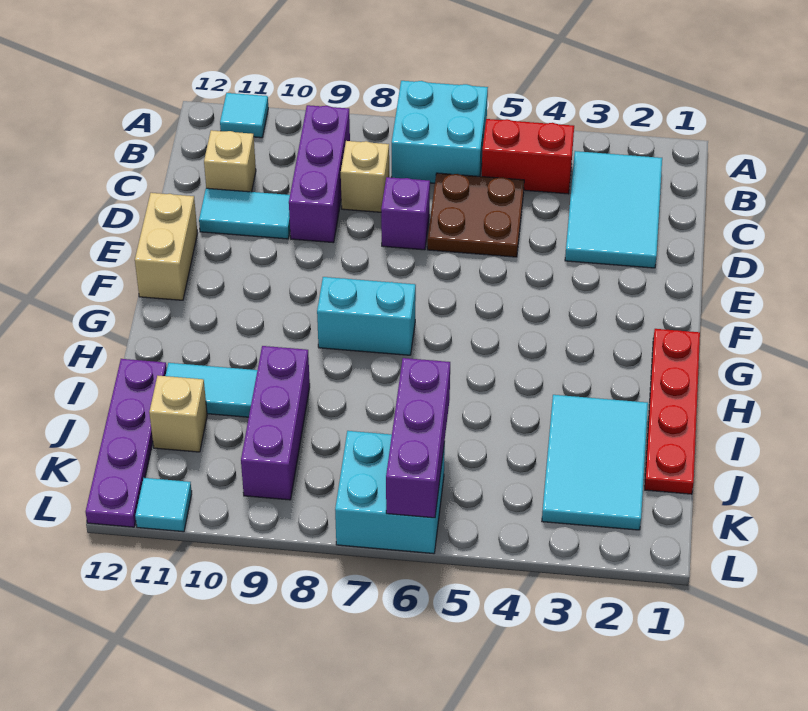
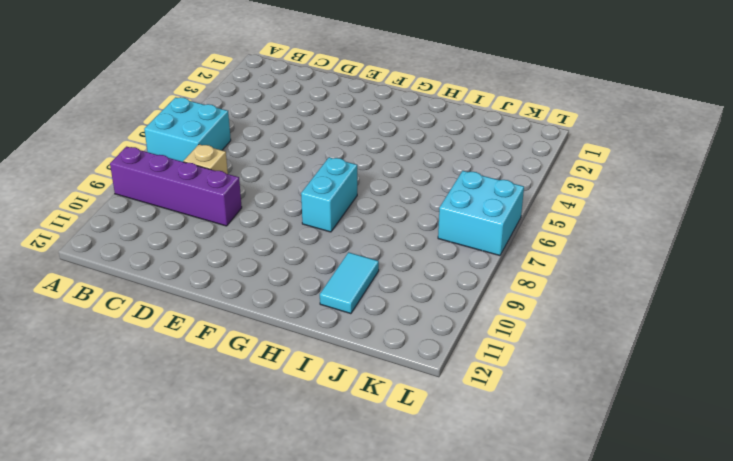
purple brick A9:D9 level 1 -> purple brick B9:D9 level 1
none -> cyan tile A11 level 1
none -> cyan tile B2:D3 level 1
none -> red brick B4:B5 level 1

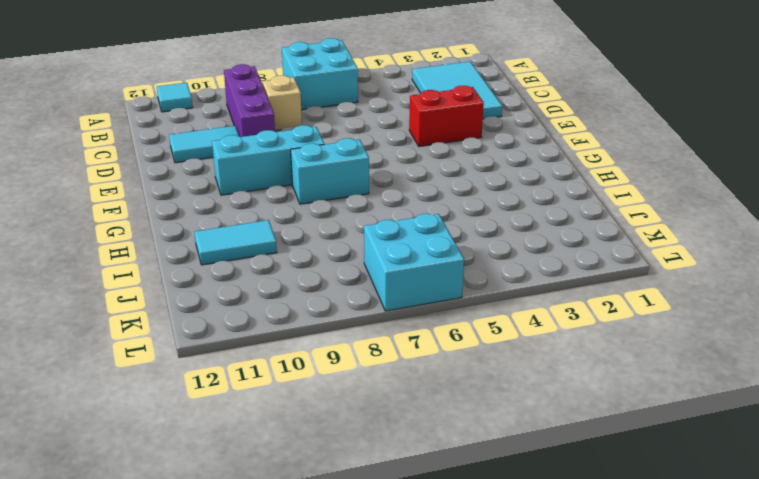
red brick E3:E4 level 1 -> red brick B4:B5 level 1
cyan brick F8:F10 level 1 -> none
none -> brown plate C5:D6 level 1
none -> tan brick C11 level 1
none -> purple brick D7 level 1

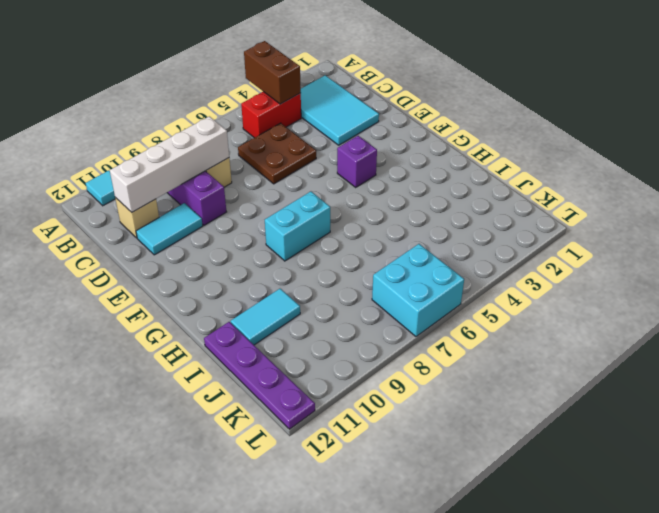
brown brick A4:B4 level 2 -> none
white brick C8:C11 level 2 -> none
purple brick F4 level 1 -> purple brick D7 level 1
none -> cyan brick A6:B7 level 1
none -> tan brick E12:F12 level 1
none -> red plate G1:J1 level 1

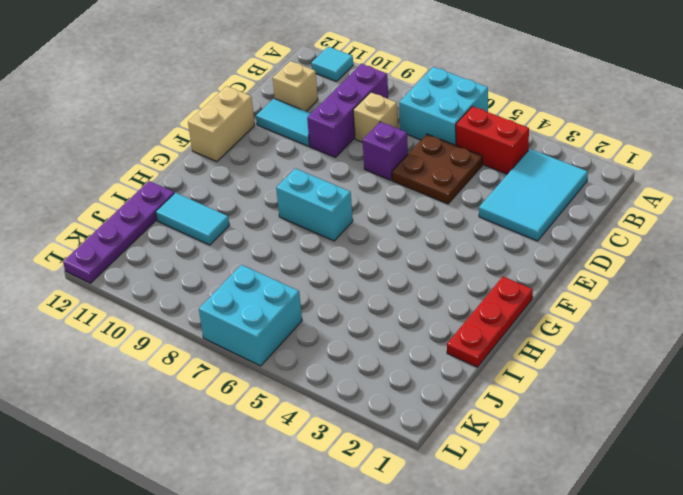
red plate G1:I1 level 1 -> red plate G1:J1 level 1
none -> cyan tile I2:K3 level 1
none -> purple brick I9:K9 level 1
none -> tan brick J11 level 1

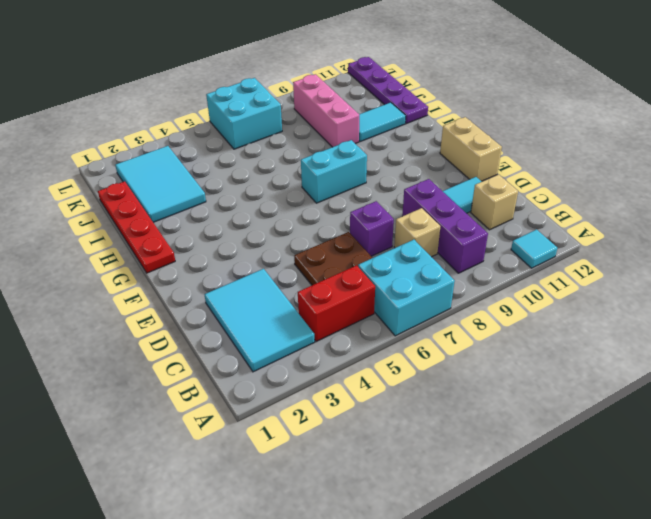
pink brick I9:K9 level 1 -> purple brick I9:K9 level 1
none -> tan brick J11 level 1
none -> cyan tile L11 level 1
none -> purple brick J6:L6 level 2

